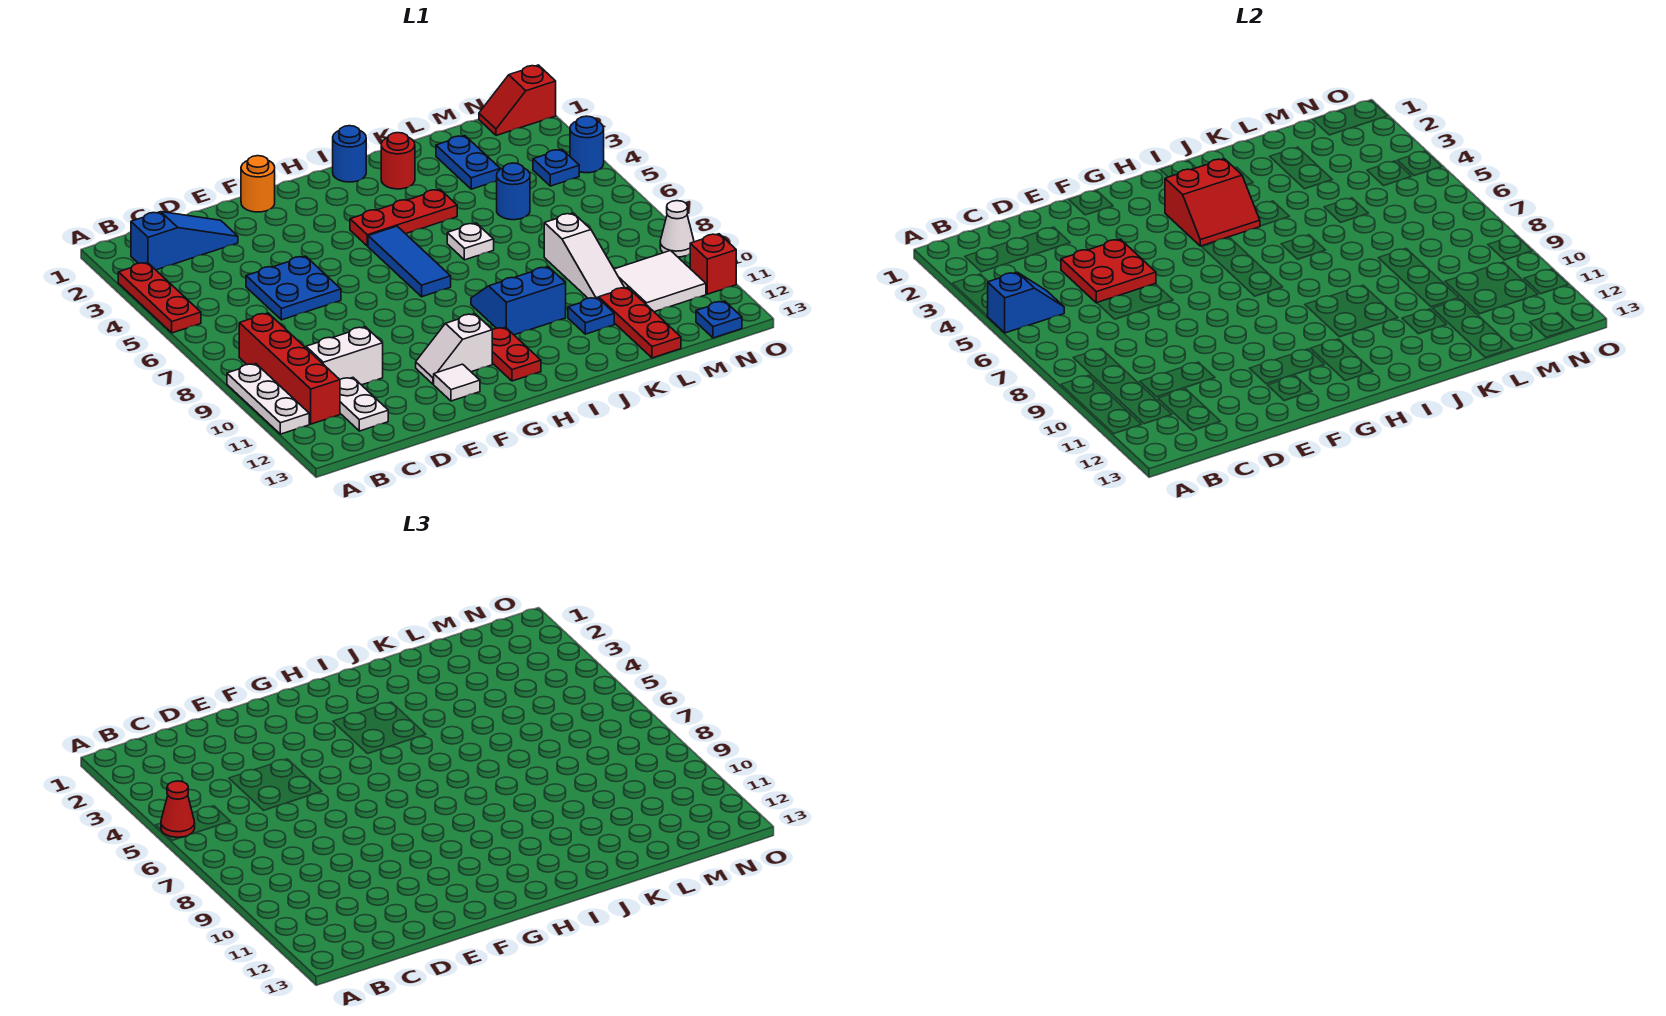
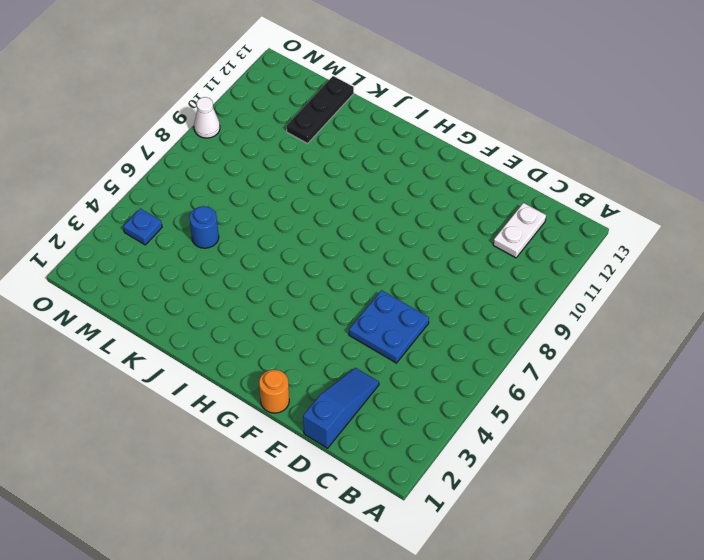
blue slope D1:D3 level 1 top 1 -> blue slope B2:D2 level 1 top B
black plate L11:L13 level 1 -> red plate L11:L13 level 1
none -> red plate A3:A5 level 1
none -> white plate A9:A11 level 1
none -> red brick B8:B11 level 1
none -> white brick C10:D10 level 1

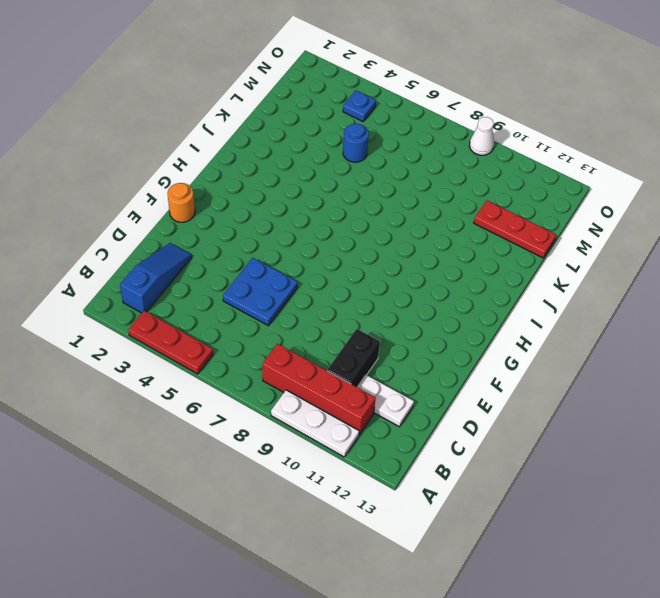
black brick C10:D10 level 1 -> white brick C10:D10 level 1
none -> white slope F11:G11 level 1 top G
none -> white tile F12 level 1
none -> red plate H4:J4 level 1
none -> blue tile H5:H7 level 1

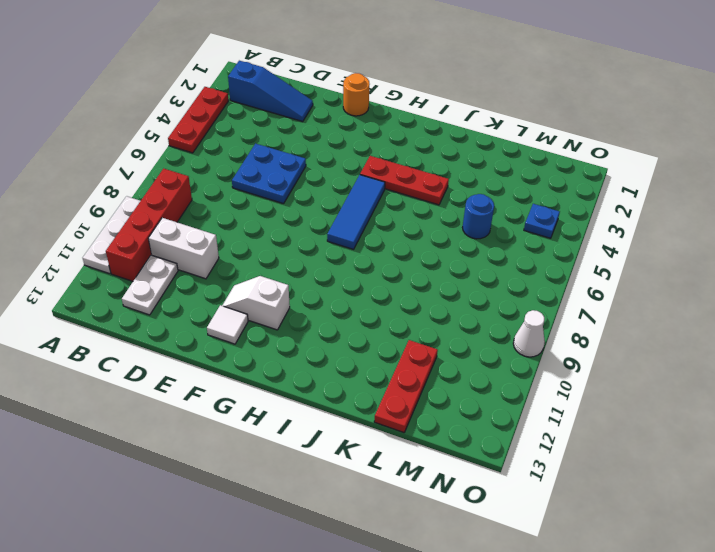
none -> red plate H11:H12 level 1
none -> blue round brick I1 level 1
none -> blue slope I9:J10 level 1 top 10
none -> red round brick J2 level 1

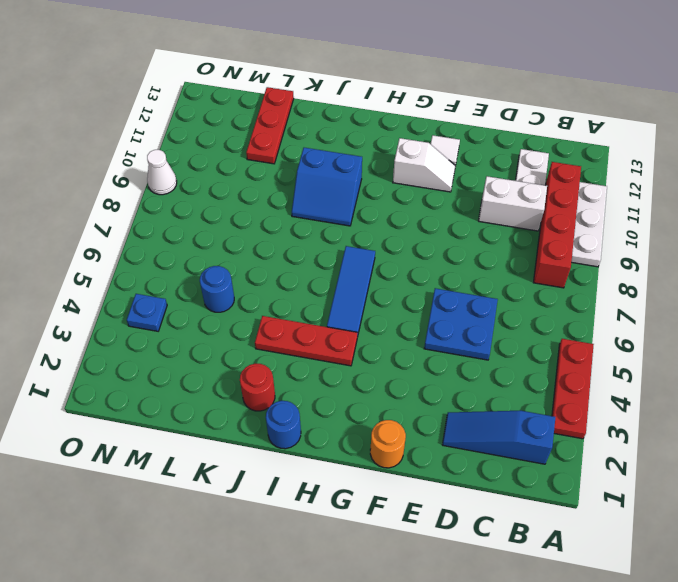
none -> red plate H11:H12 level 1
none -> white plate J6 level 1
none -> blue plate K11 level 1
none -> blue plate L2:L3 level 1

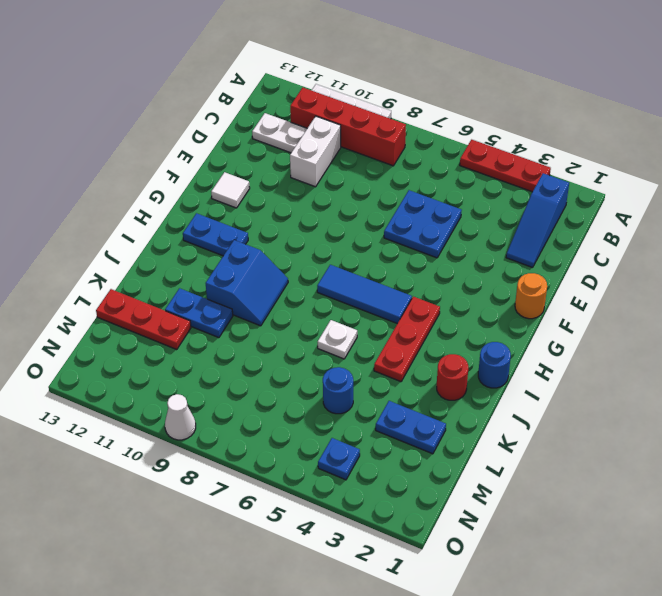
blue plate H11:H12 level 1 -> red plate H11:H12 level 1
blue plate K10:K11 level 1 -> blue plate K11 level 1
none -> white slope F11:G11 level 1 top G
none -> white slope L8:L10 level 1 top 8
none -> white tile M10:N11 level 1
none -> red slope N1:O1 level 1 top O

